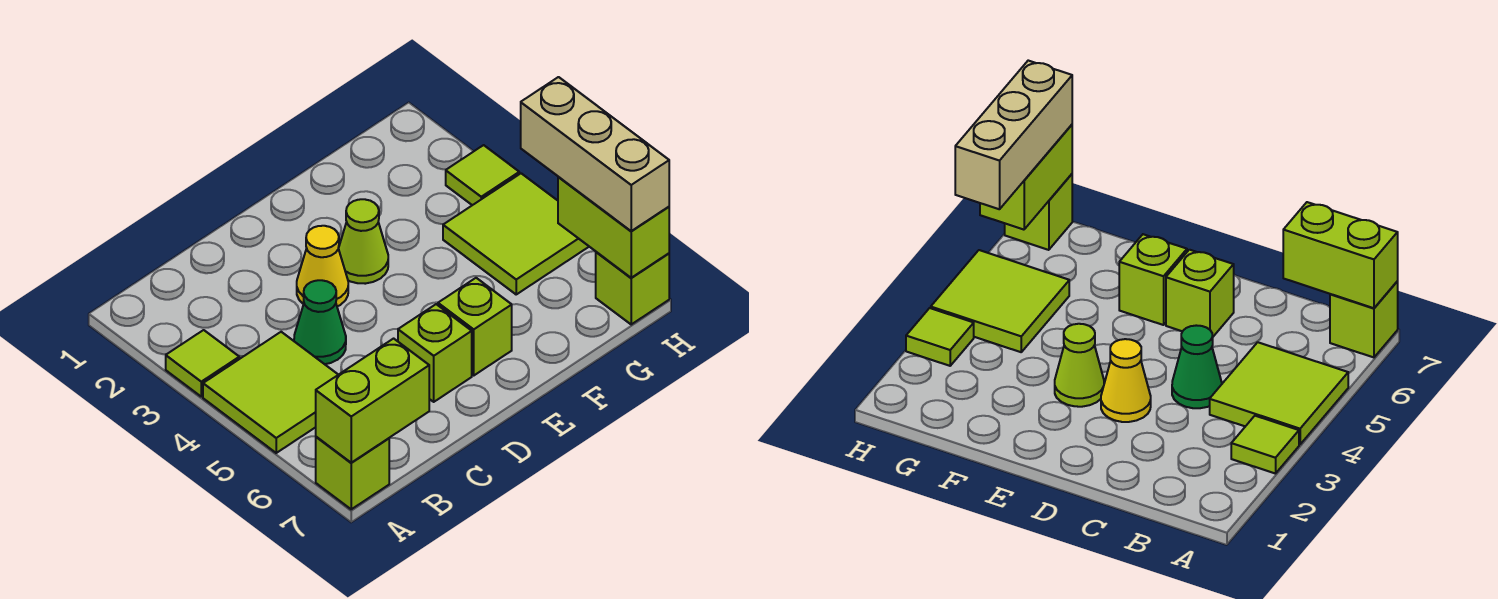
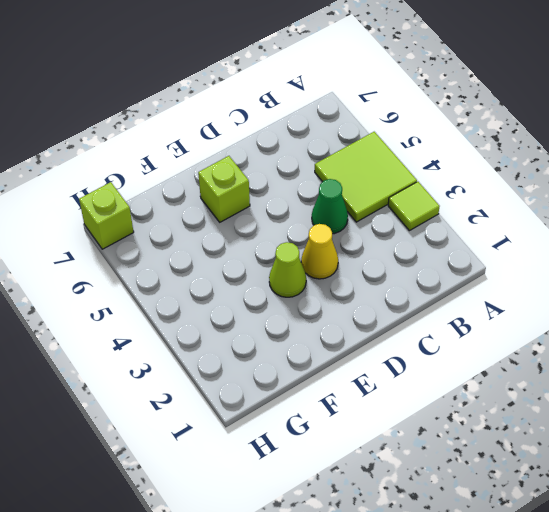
none -> lime brick A7 level 1
none -> lime brick D6 level 1
none -> lime tile G4:H5 level 1

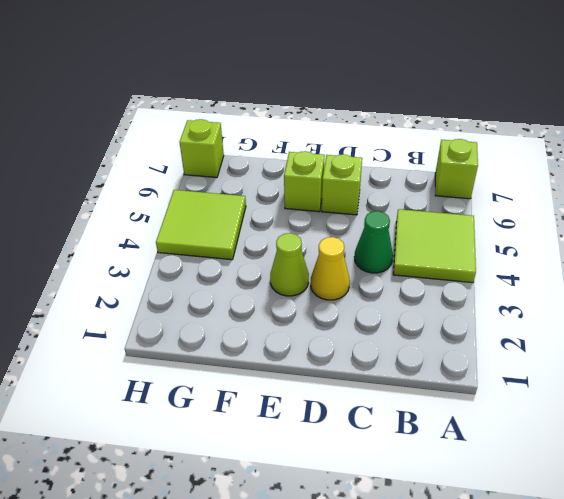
none -> lime tile A3 level 1
none -> lime tile H3 level 1
none -> lime brick A7:B7 level 2

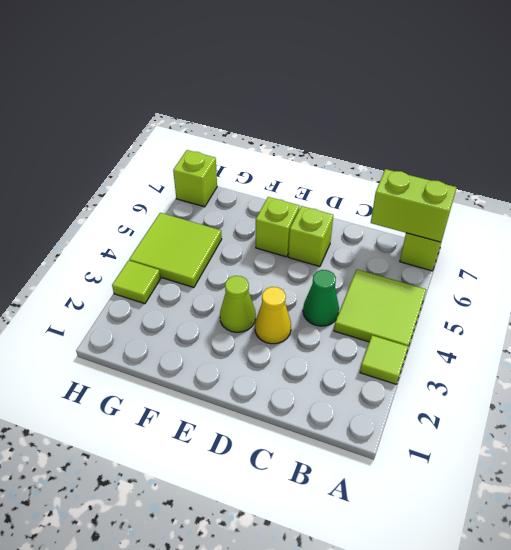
none -> lime brick H6:H7 level 2
none -> tan brick H5:H7 level 3

